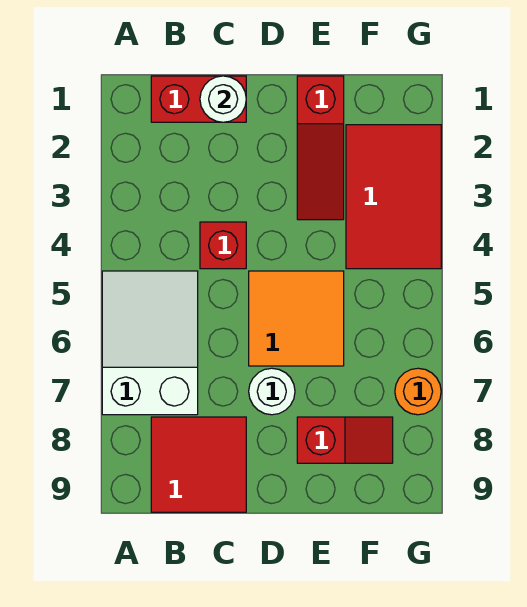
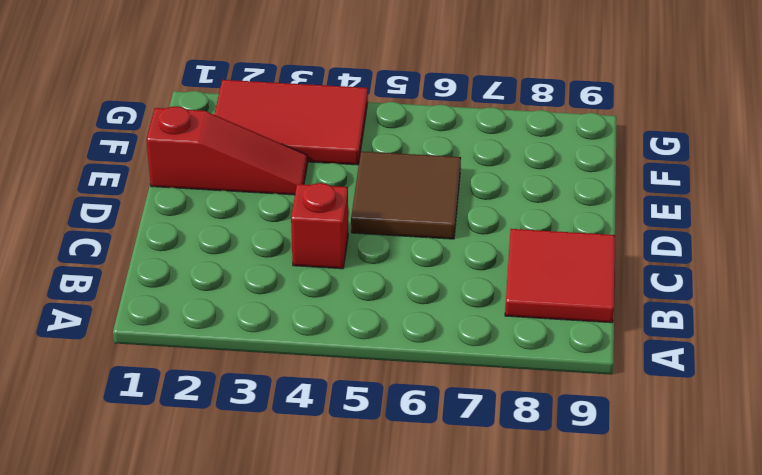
brown tile D5:E6 level 1 -> orange tile D5:E6 level 1
none -> white slope A5:B7 level 1 top 7
none -> red brick B1:C1 level 1

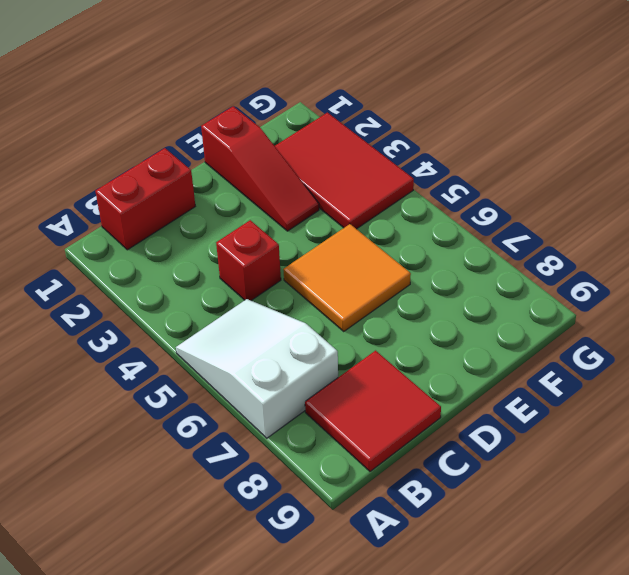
none -> white round brick D7 level 1
none -> red slope E8:F8 level 1 top E

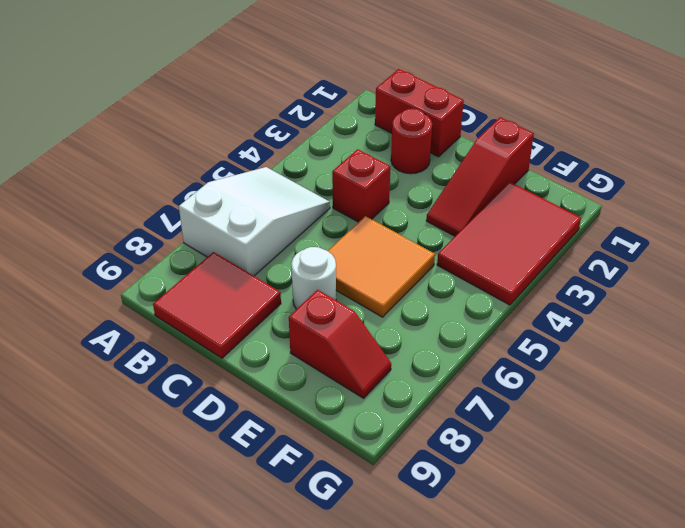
red round brick C2 level 1 -> none
none -> orange round brick G7 level 1
none -> white round brick C1 level 2

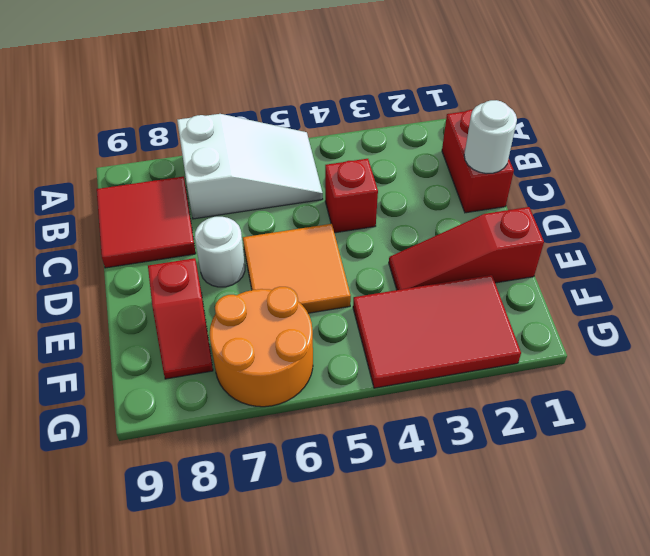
orange round brick F6:G7 level 1 -> orange round brick G7 level 1

